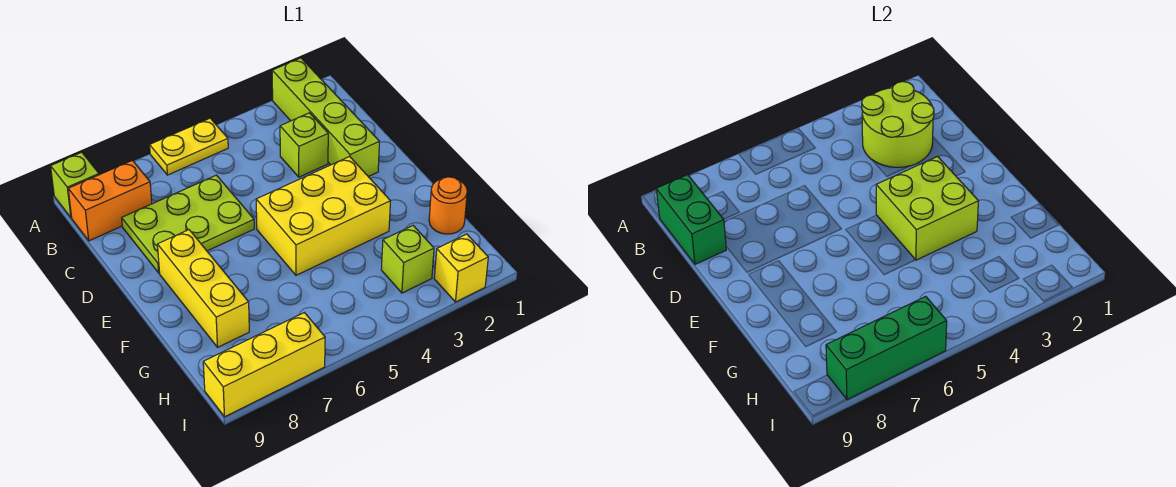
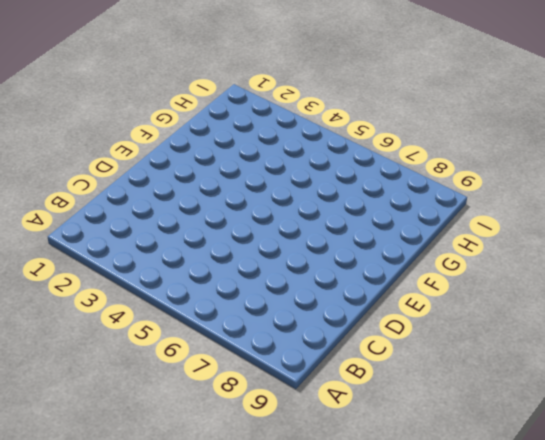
none -> lime brick A2:D2 level 1
none -> yellow plate A5:A6 level 1
none -> lime brick A9 level 1

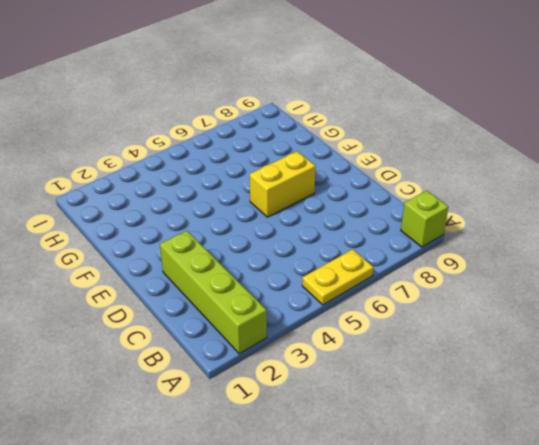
yellow brick E6:E7 level 1 -> none
none -> orange brick B8:B9 level 1
none -> lime brick C3 level 1
none -> lime plate C6:D8 level 1

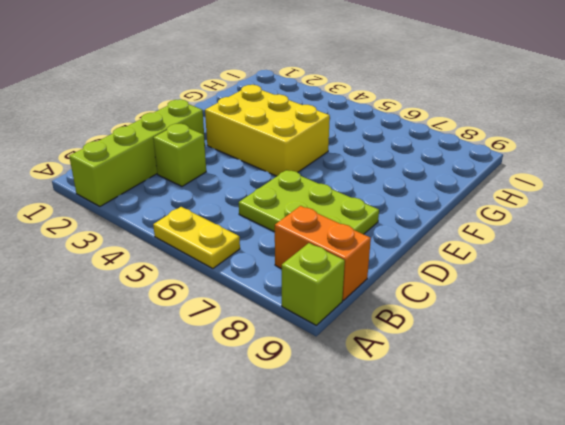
none -> yellow brick E8:G8 level 1
none -> orange round brick G1 level 1
none -> lime brick H3 level 1

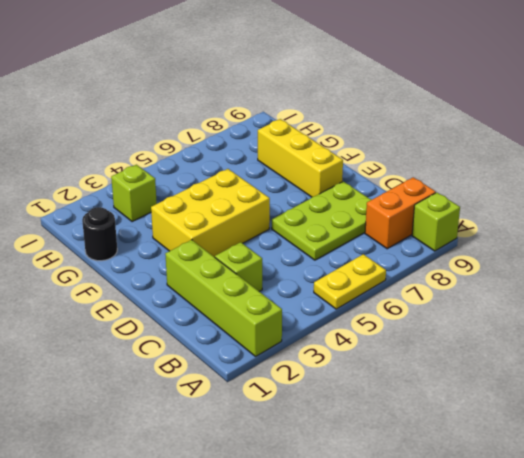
black round brick G1 level 1 -> orange round brick G1 level 1
none -> yellow brick I2 level 1
none -> yellow brick I7:I9 level 1
none -> lime round brick B2:C3 level 2

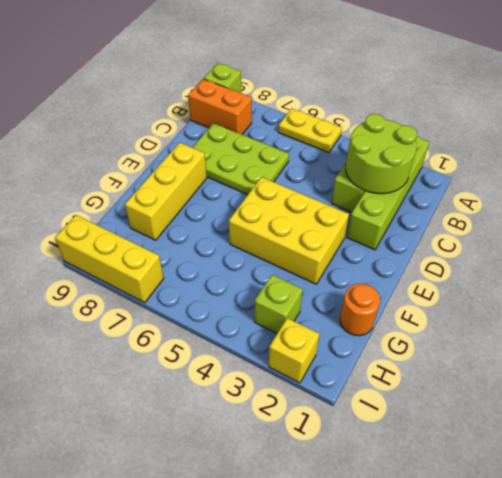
none -> green brick B9:C9 level 2
none -> lime brick E3:F4 level 2
none -> green brick I6:I8 level 2

